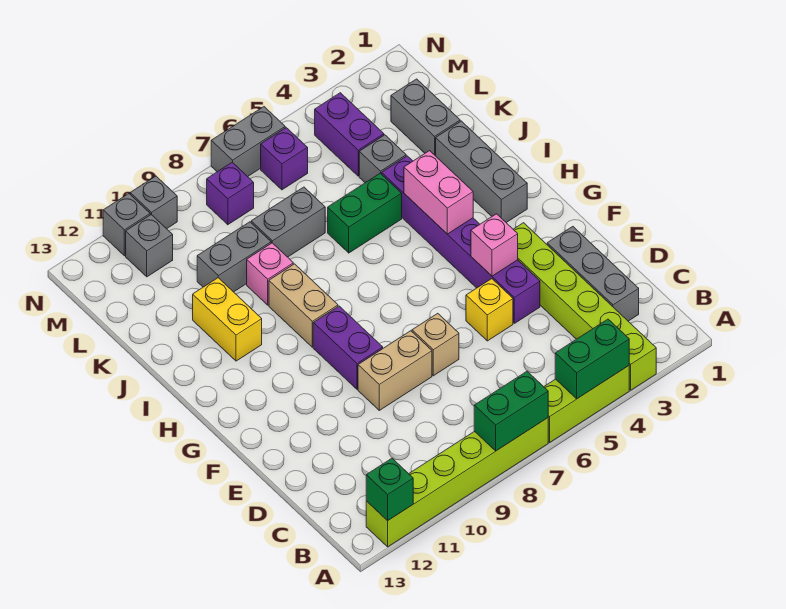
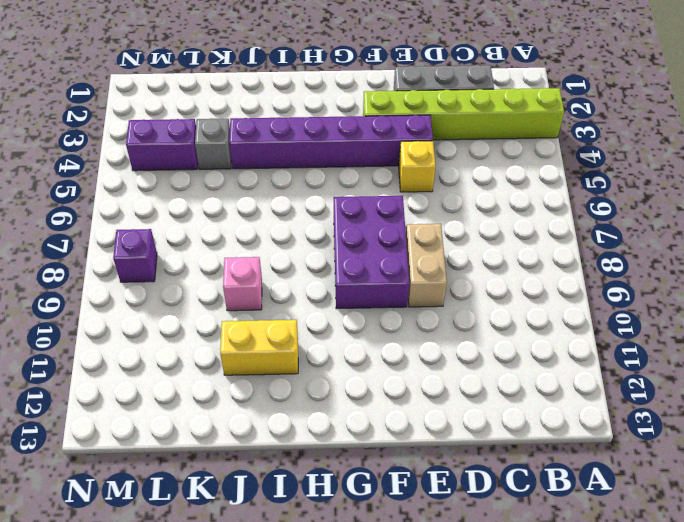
purple brick F7:G9 level 1 -> purple brick F9:G9 level 1
none -> lime brick A4:A6 level 1
none -> lime brick A7:A12 level 1
none -> tan brick E7 level 1
none -> grey brick H2:J2 level 1

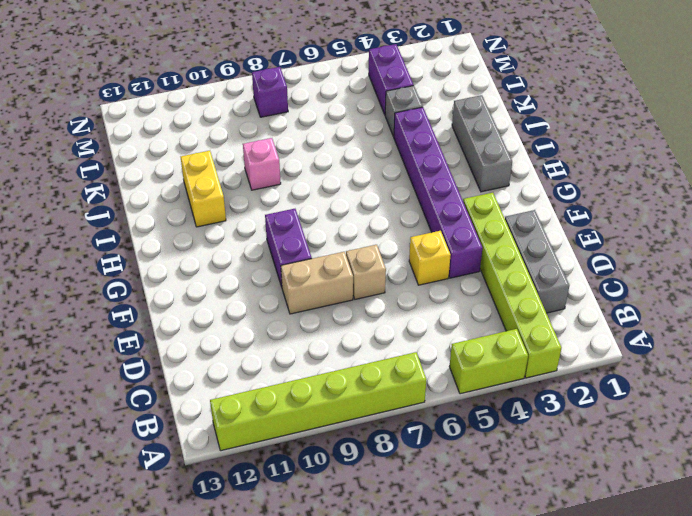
lime brick A4:A5 level 1 -> lime brick A4:A6 level 1
none -> tan brick H9:I9 level 1
none -> green brick J5:J6 level 1
none -> grey brick K2:L2 level 1
none -> grey brick K7:K8 level 1

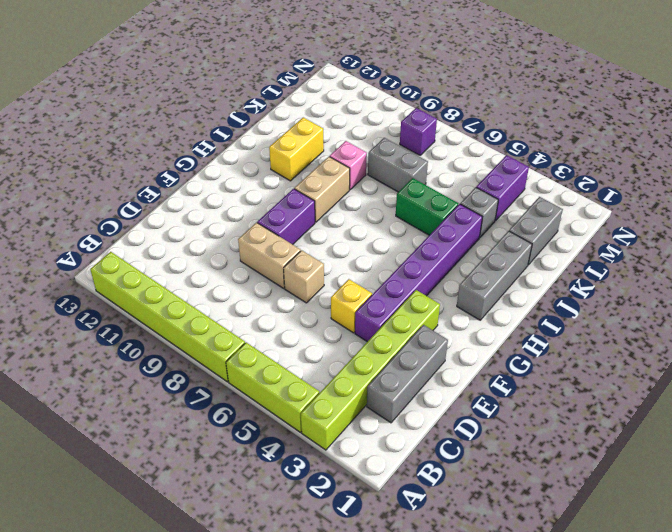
none -> grey brick K9:K10 level 1
none -> purple brick M6 level 1
none -> grey brick M11 level 1
none -> grey brick N6:N7 level 1

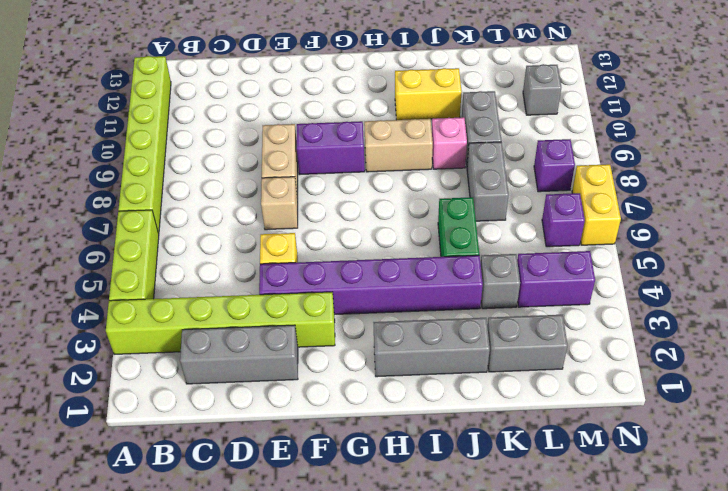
yellow brick N6:N7 level 1 -> grey brick N6:N7 level 1
none -> grey brick N10 level 1
none -> grey brick N11 level 1
none -> green brick A4:A5 level 2
none -> green brick A7:A8 level 2

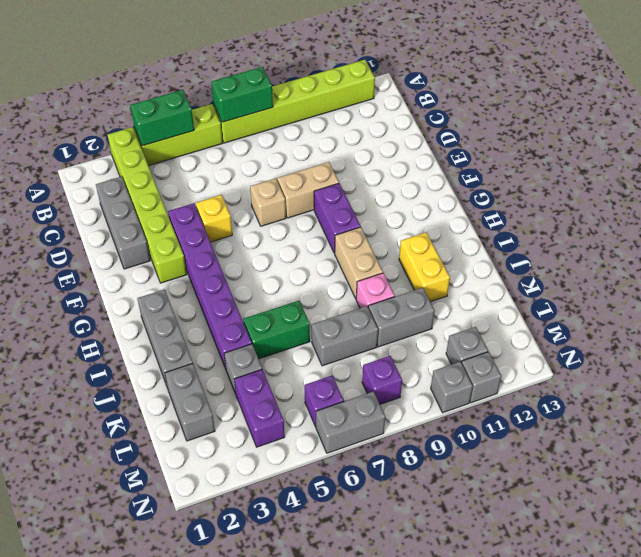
none -> green brick A12 level 2
none -> pink brick F4 level 2
none -> pink brick H4:I4 level 2

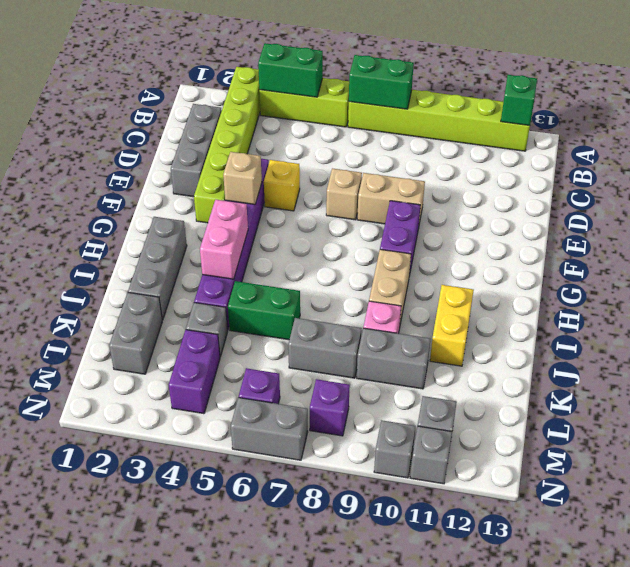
tan brick F4 level 2 -> pink brick F4 level 2

